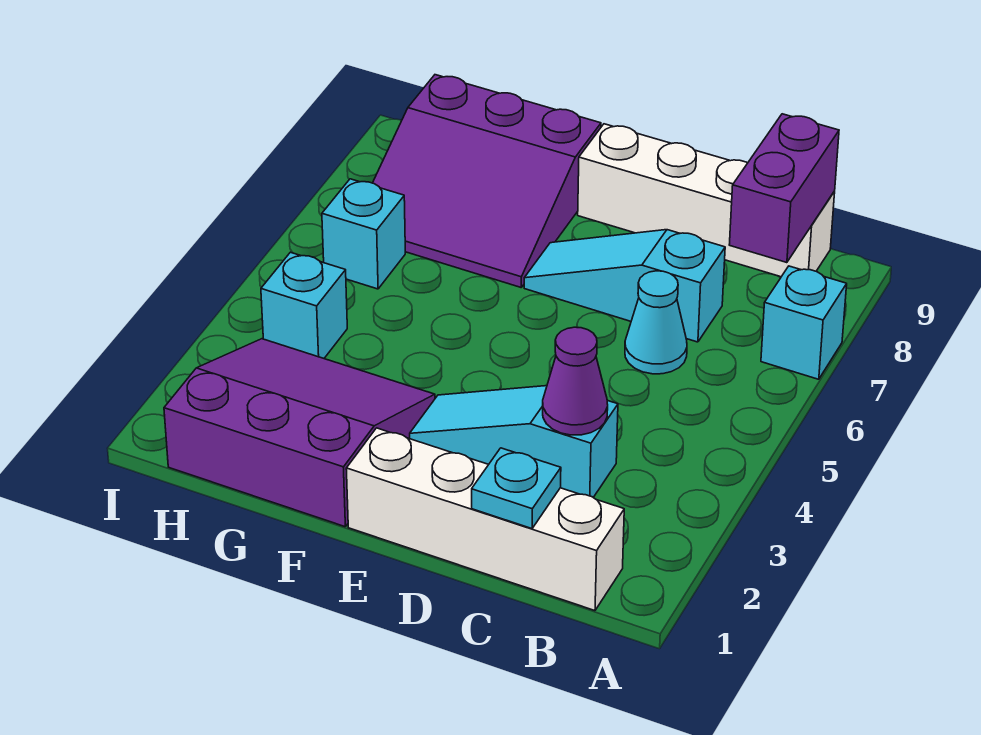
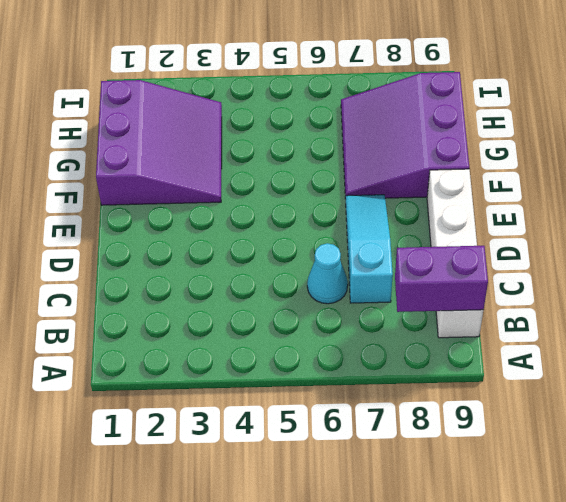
none -> cyan brick A7 level 1
none -> white brick B1:E1 level 1
none -> cyan slope C3:E3 level 1 top C

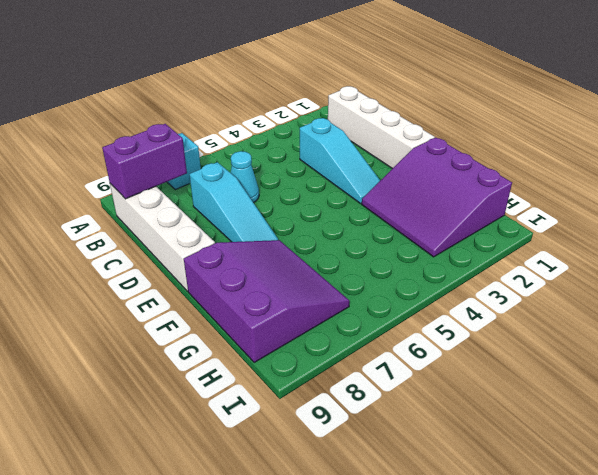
none -> cyan brick H4 level 1
none -> cyan brick H6 level 1
none -> cyan plate C1 level 2

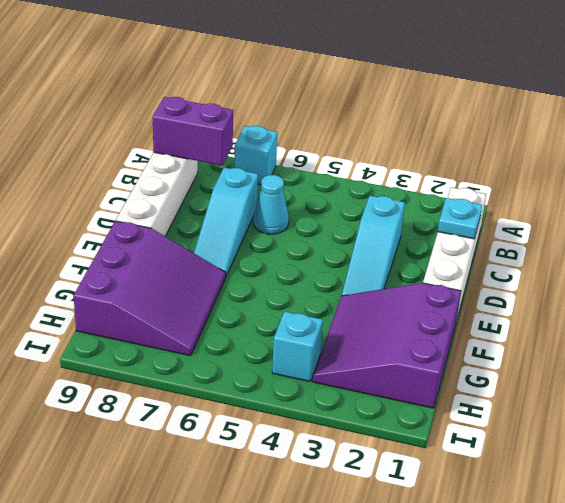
none -> cyan brick H6 level 1
none -> purple cone C3 level 2

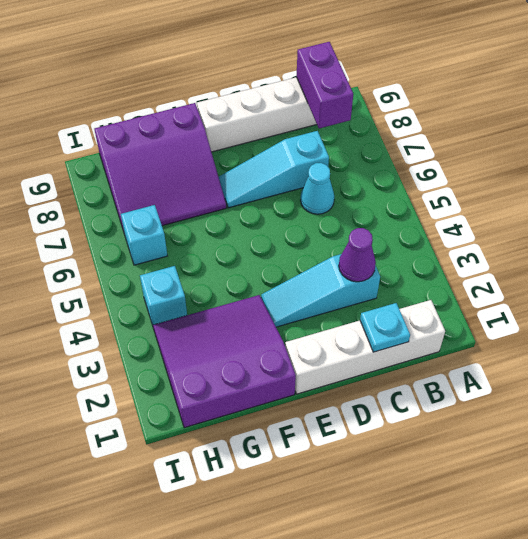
none -> cyan brick A7 level 1

